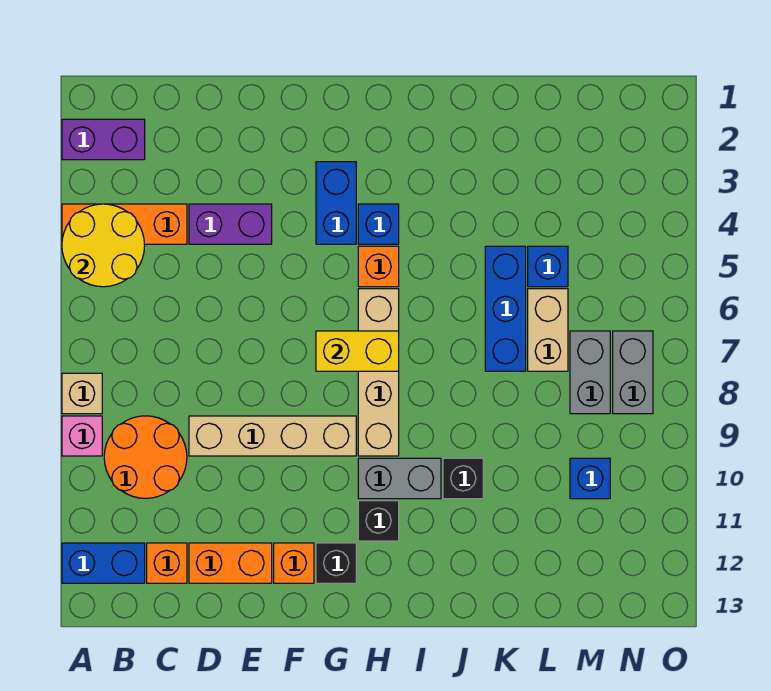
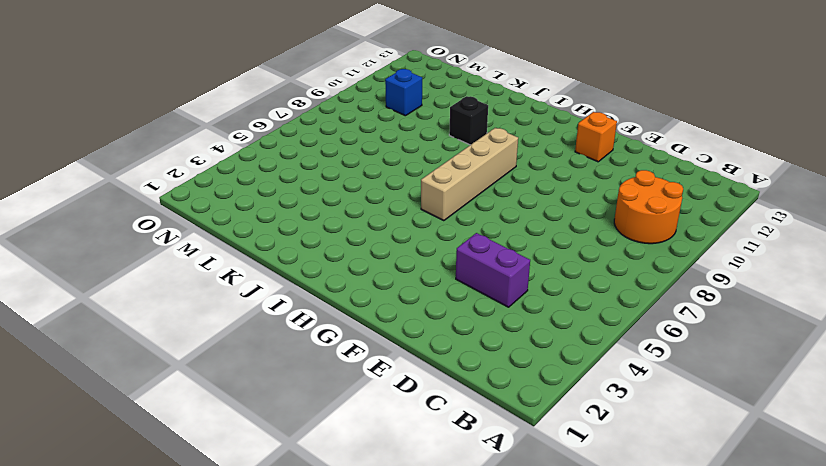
none -> purple brick A2:B2 level 1
none -> orange brick A4:C4 level 1
none -> tan brick A8 level 1

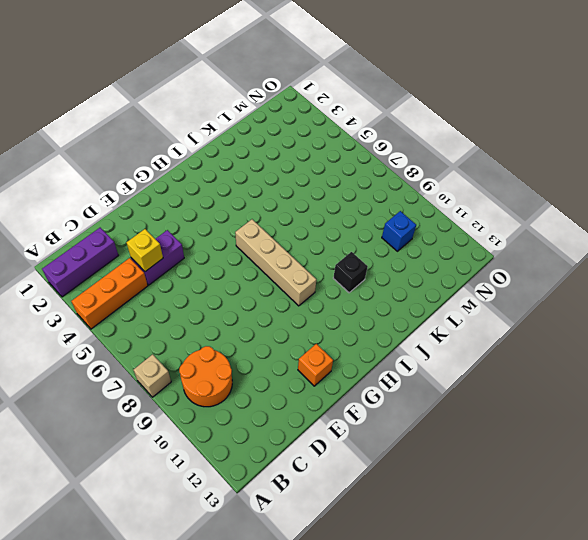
purple brick A2:C2 level 1 -> purple brick A2:B2 level 1
yellow brick D4 level 2 -> none
none -> pink brick A9 level 1
none -> blue brick A12:B12 level 1
none -> orange brick C12 level 1

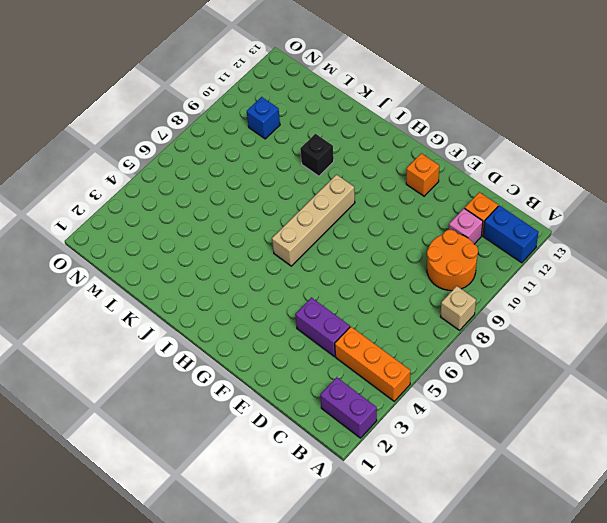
pink brick C11 level 1 -> pink brick A9 level 1
none -> tan brick D9:G9 level 1
none -> orange brick D12:E12 level 1
none -> blue brick G3:G4 level 1

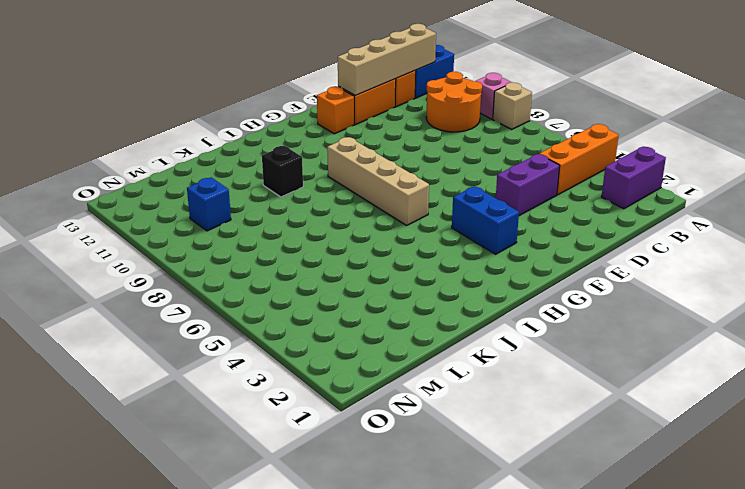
tan brick B12:E12 level 2 -> tan brick D9:G9 level 1
none -> black brick G12 level 1
none -> blue brick H4 level 1
none -> orange brick H5 level 1

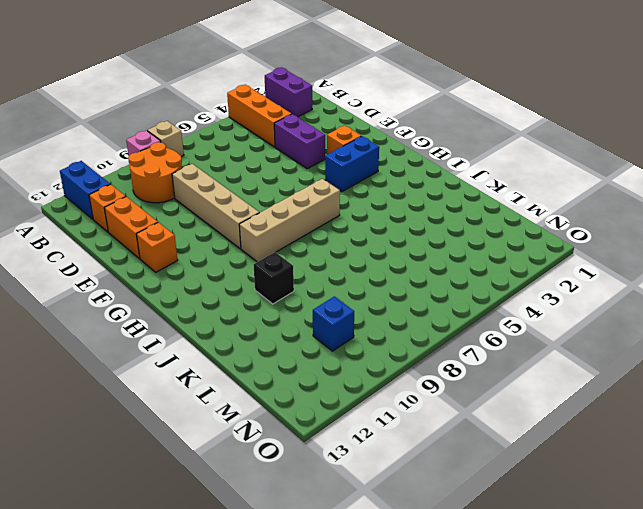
orange brick F3 level 1 -> orange brick H5 level 1
none -> black brick G12 level 1
none -> blue brick H4 level 1
none -> grey brick H10:I10 level 1

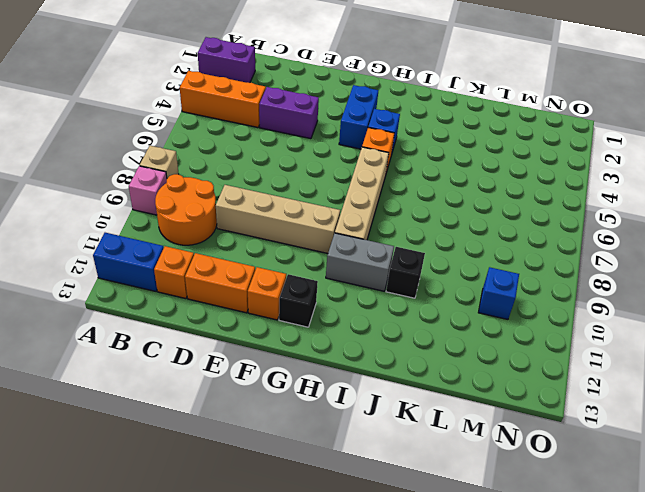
none -> black brick H11 level 1
none -> blue brick K5:K7 level 1
none -> blue brick L5 level 1

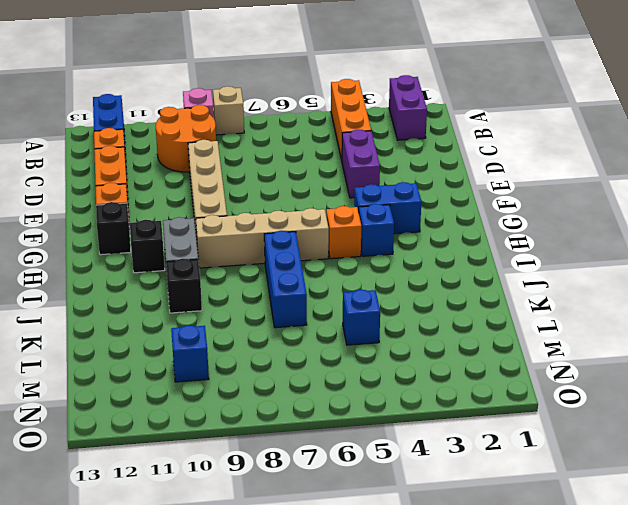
blue brick I7:K7 level 1 -> blue brick K5:K7 level 1
none -> tan brick L6:L7 level 1
none -> grey brick M7:M8 level 1
none -> grey brick N7:N8 level 1

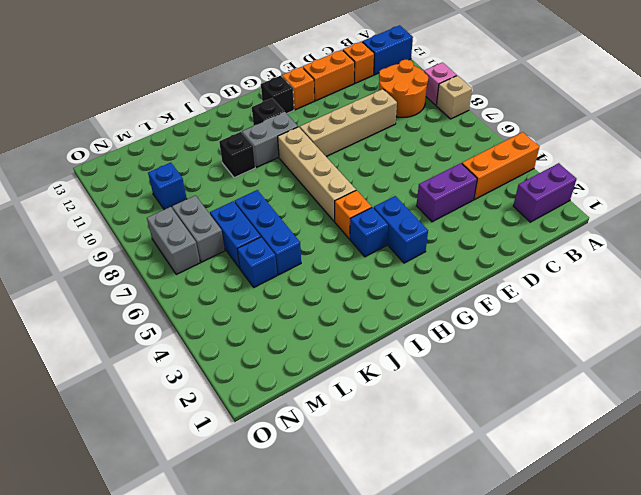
blue brick L6:L7 level 1 -> tan brick L6:L7 level 1
none -> yellow round brick A4:B5 level 2
none -> yellow brick G7:H7 level 2

